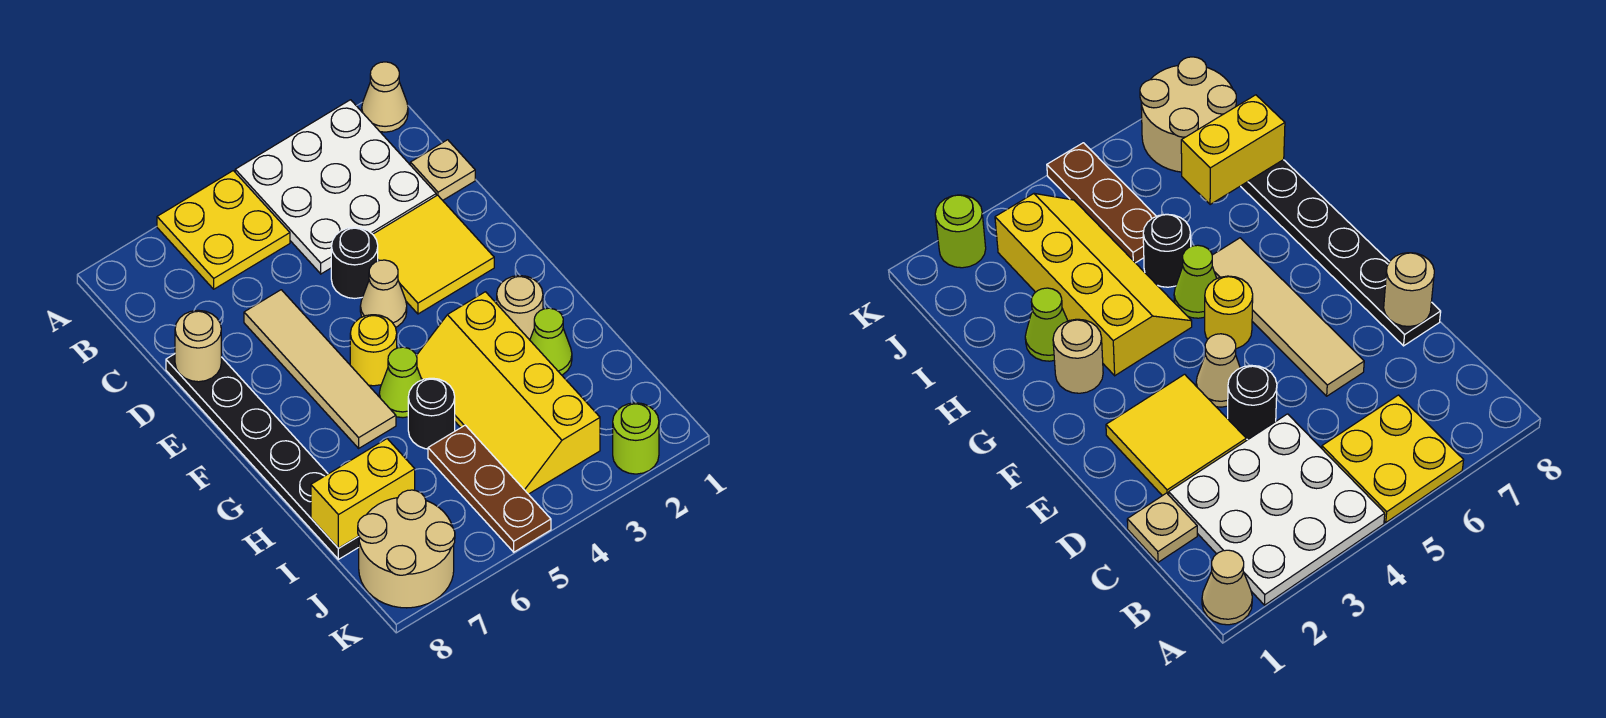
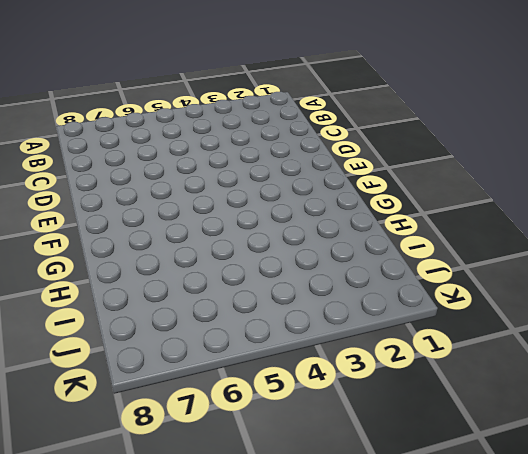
none -> tan cone A1 level 1
none -> white plate A2:C4 level 1
none -> yellow plate A5:B6 level 1

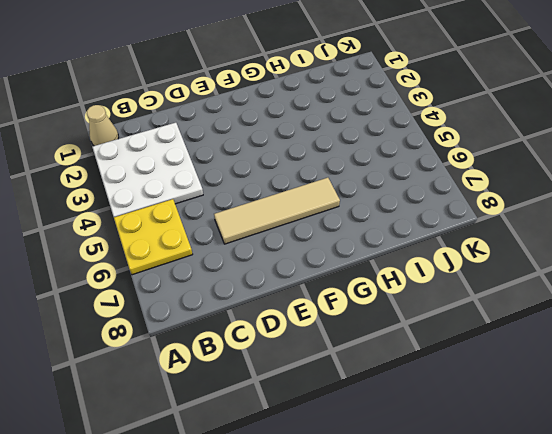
none -> tan plate C1 level 1
none -> yellow tile D2:E3 level 1
none -> black round brick D4 level 1

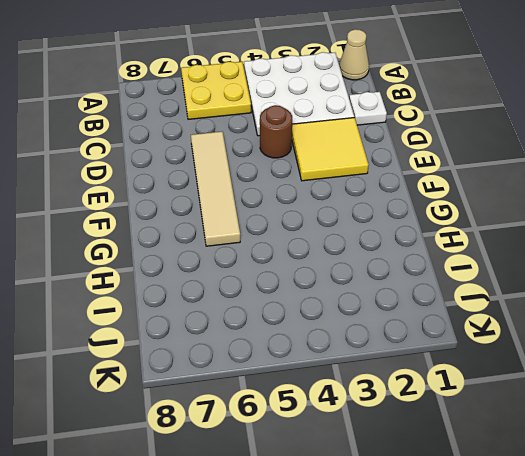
white plate C1 level 1 -> tan plate C1 level 1
brown round brick D4 level 1 -> black round brick D4 level 1
none -> black plate D8:I8 level 1
none -> tan cone E4 level 1
none -> yellow round brick F5 level 1

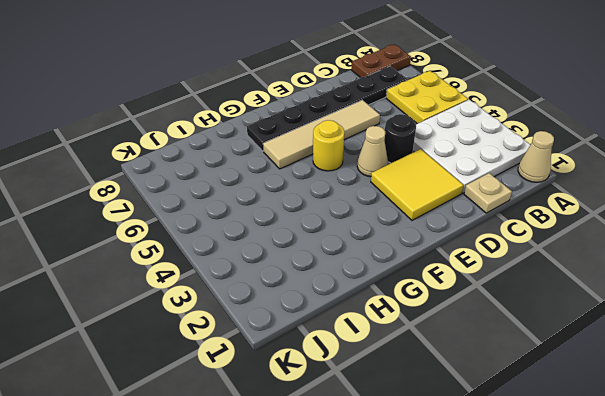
brown plate A8:B8 level 1 -> none
black plate B7:G7 level 1 -> black plate D8:I8 level 1
none -> tan round brick G2 level 1
none -> yellow slope G3:J4 level 1 top 3
none -> lime cone G5 level 1

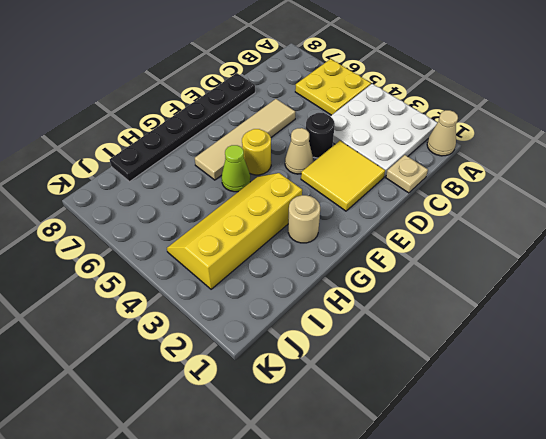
none -> lime cone H2 level 1
none -> black round brick H5 level 1
none -> brown plate I5:K5 level 1

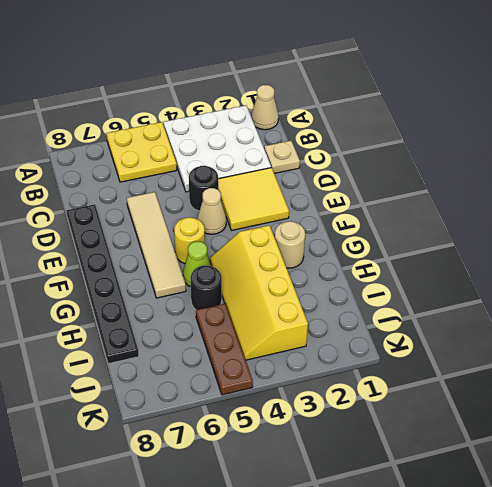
none -> lime cone H2 level 1
none -> tan round brick J7:K8 level 1
none -> lime round brick K2 level 1

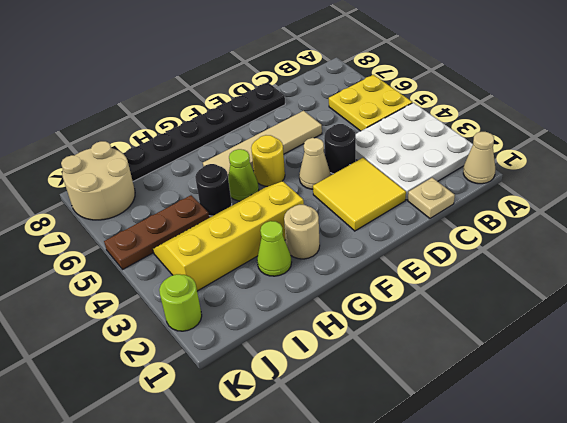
none -> tan round brick D8 level 2
none -> yellow brick I7:I8 level 2

